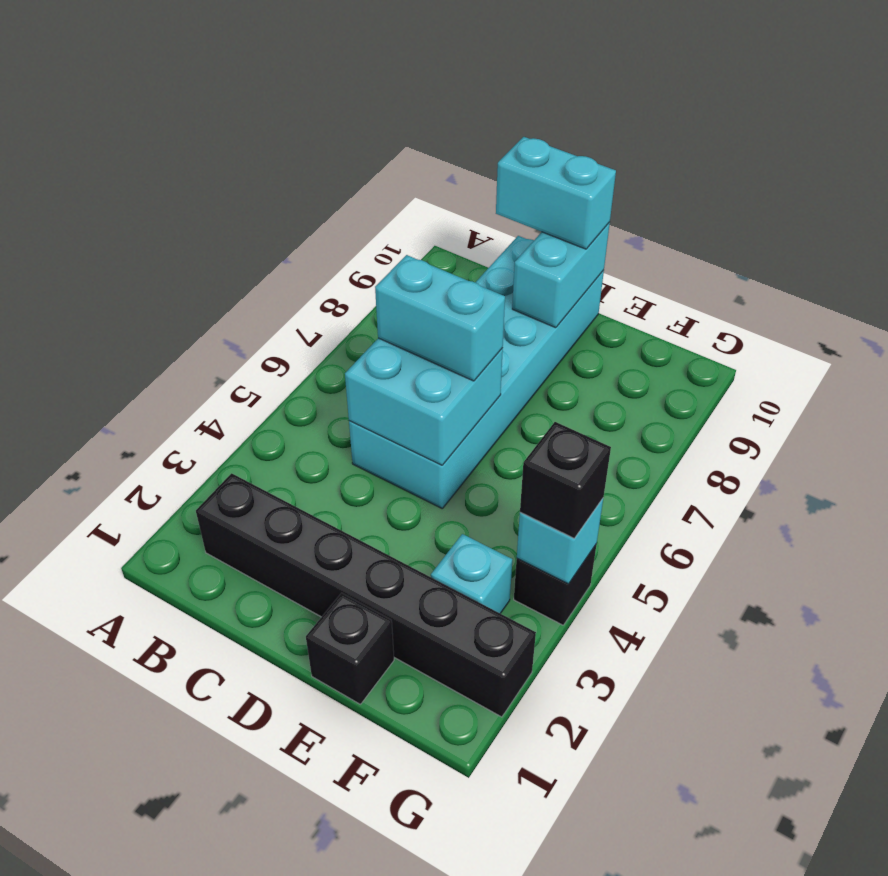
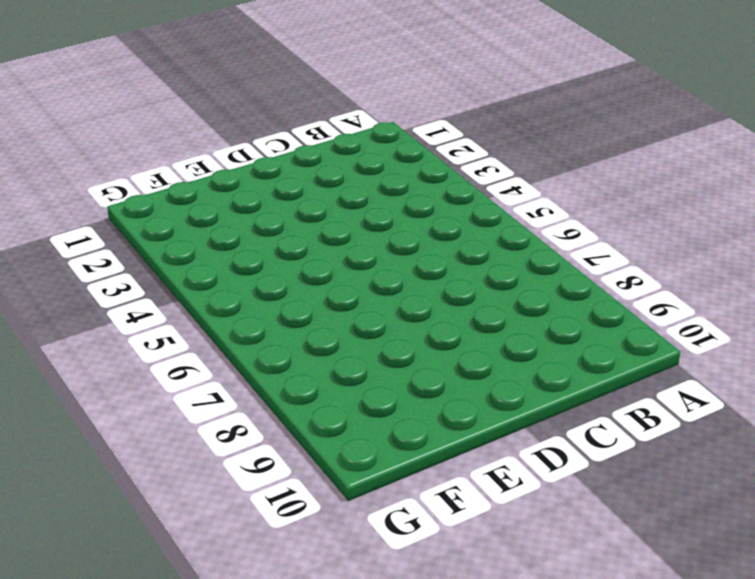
none -> black brick B2:G2 level 1
none -> cyan brick C5:D10 level 1

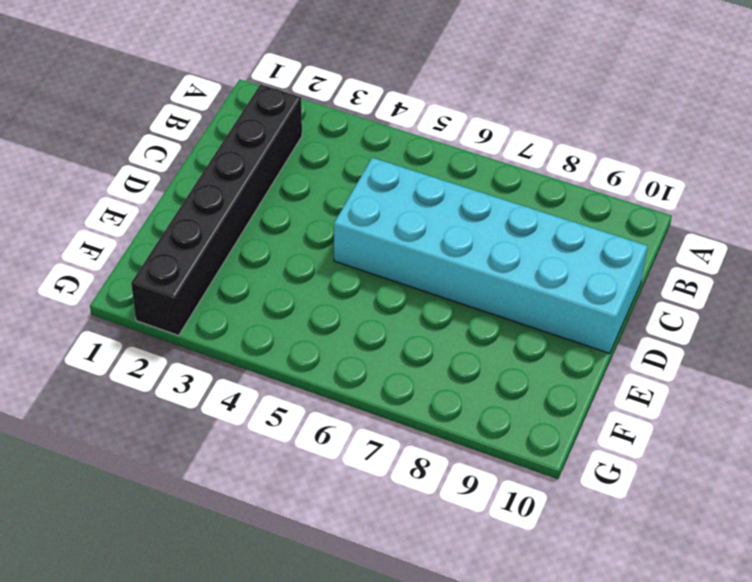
none -> black brick E1 level 1
none -> cyan brick F3 level 1

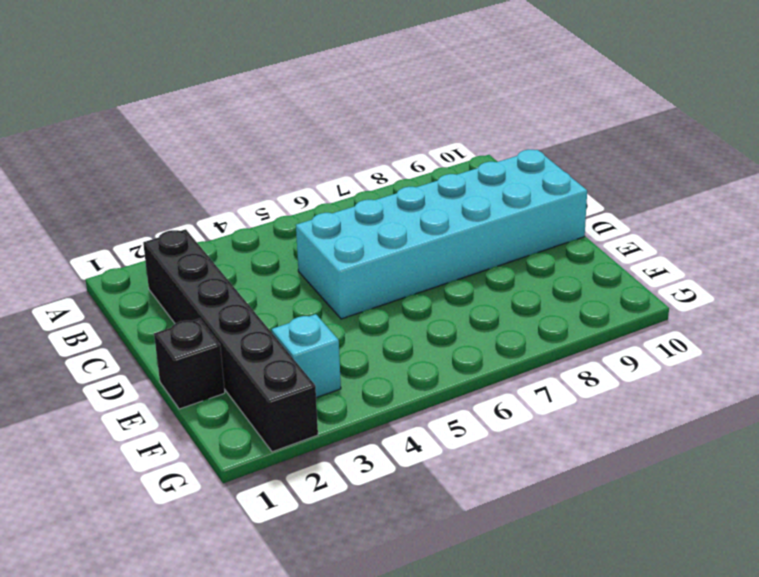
none -> black brick G4 level 1
none -> cyan brick C5:D6 level 2

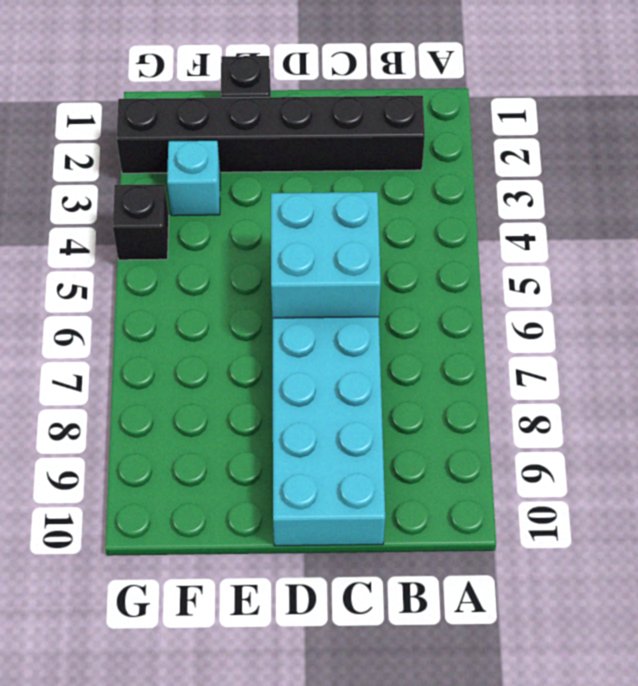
none -> cyan brick D9:D10 level 2
none -> cyan brick G4 level 2

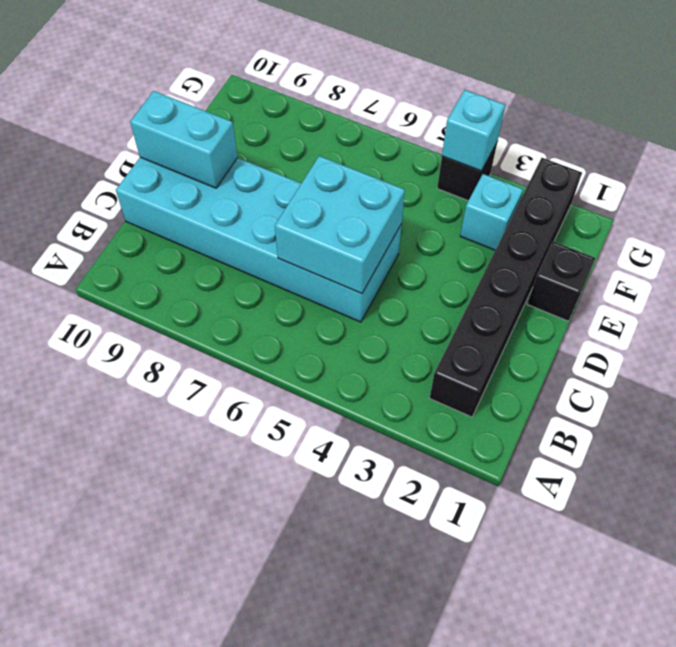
none -> cyan brick C6:D6 level 3
none -> cyan brick C10:D10 level 3

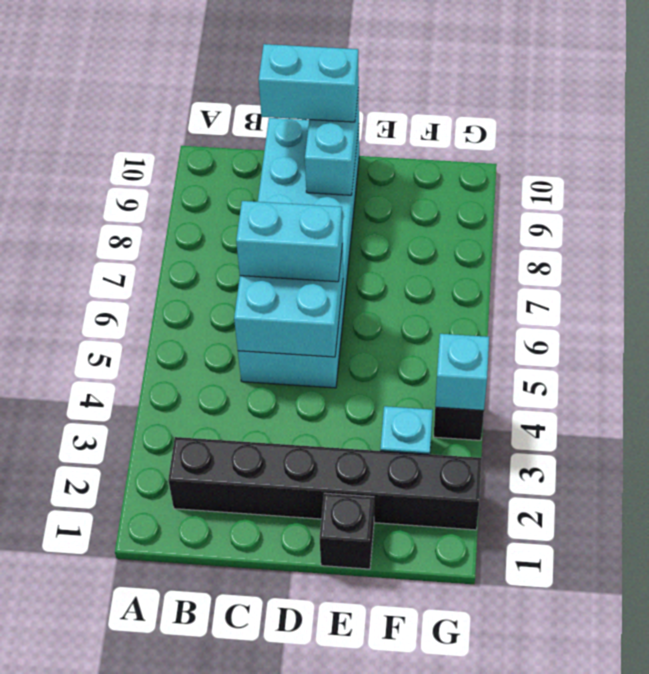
none -> black brick G4 level 3

